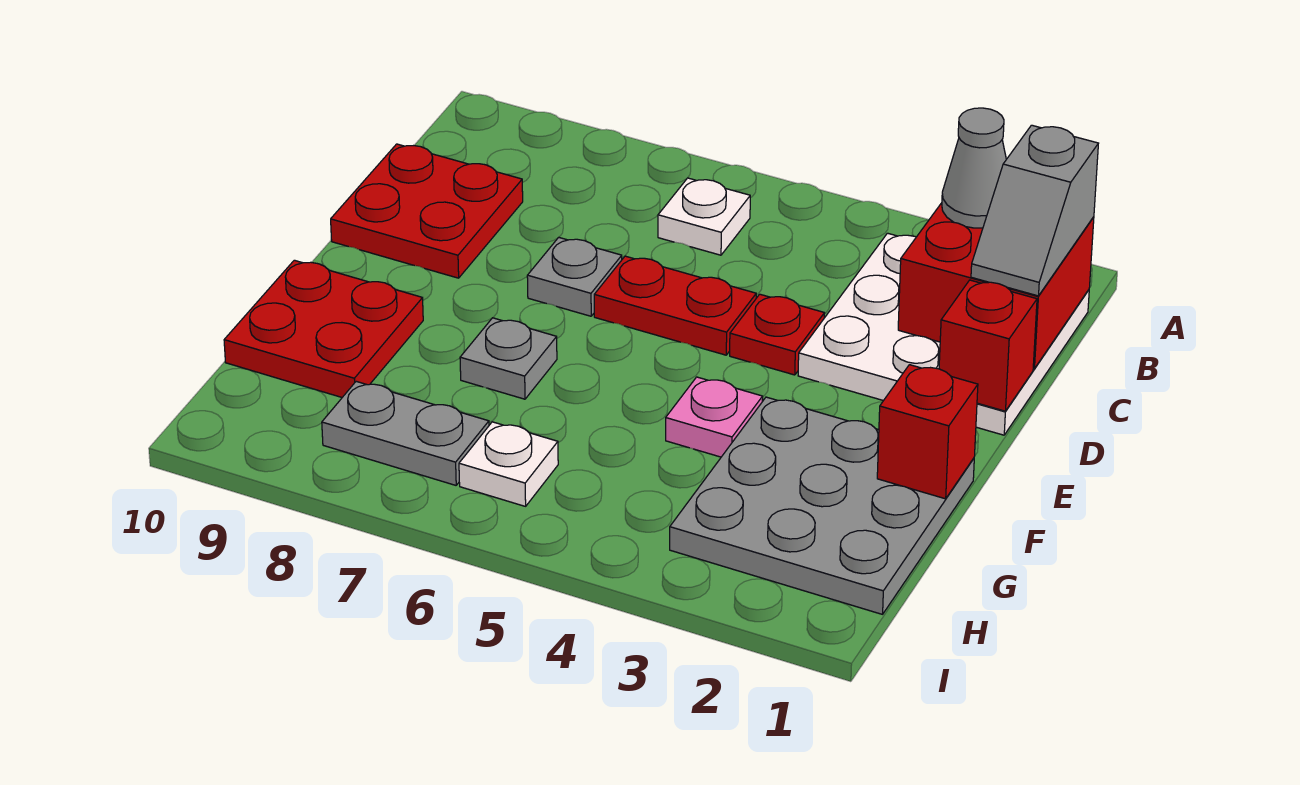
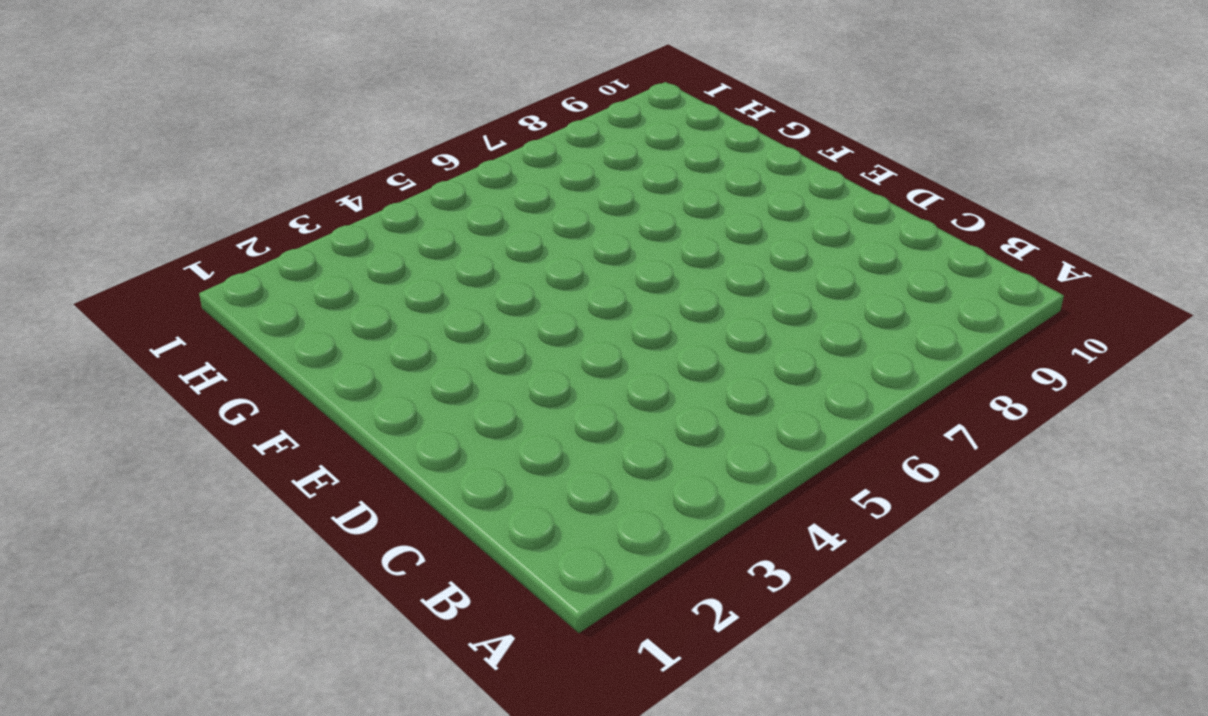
none -> white plate B1:D3 level 1
none -> white plate B6 level 1
none -> red plate C9:D10 level 1

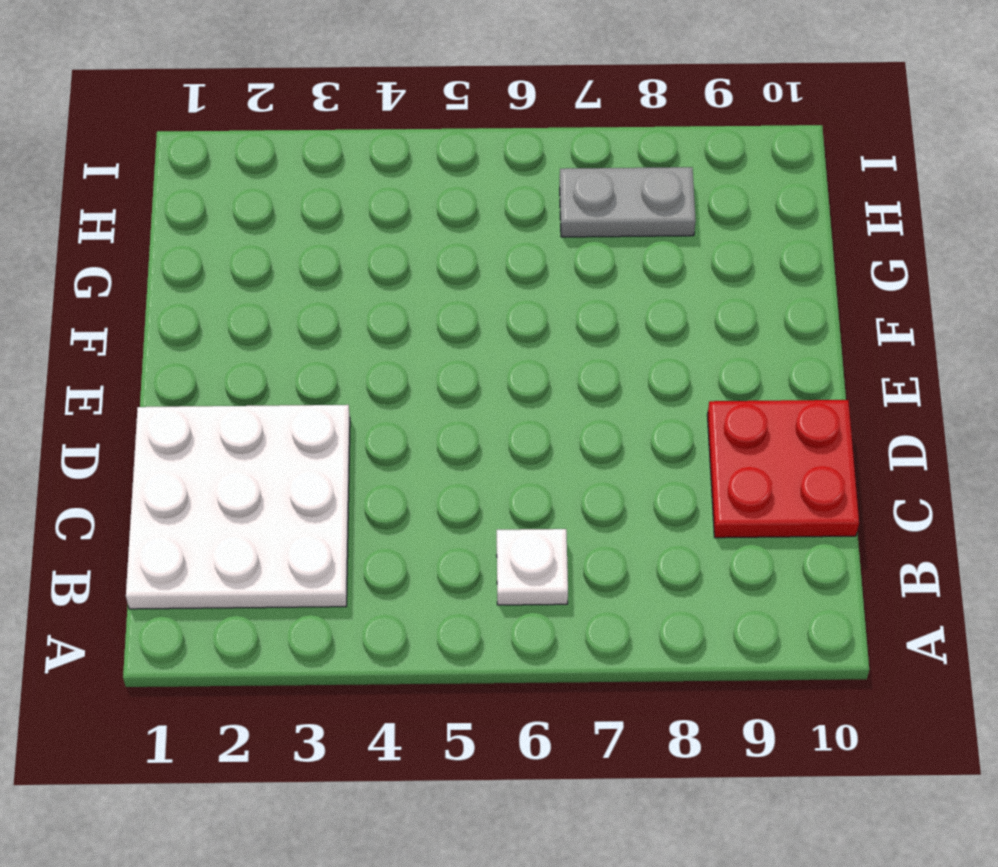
none -> red plate D4 level 1
none -> red plate D5:D6 level 1
none -> grey plate D7 level 1

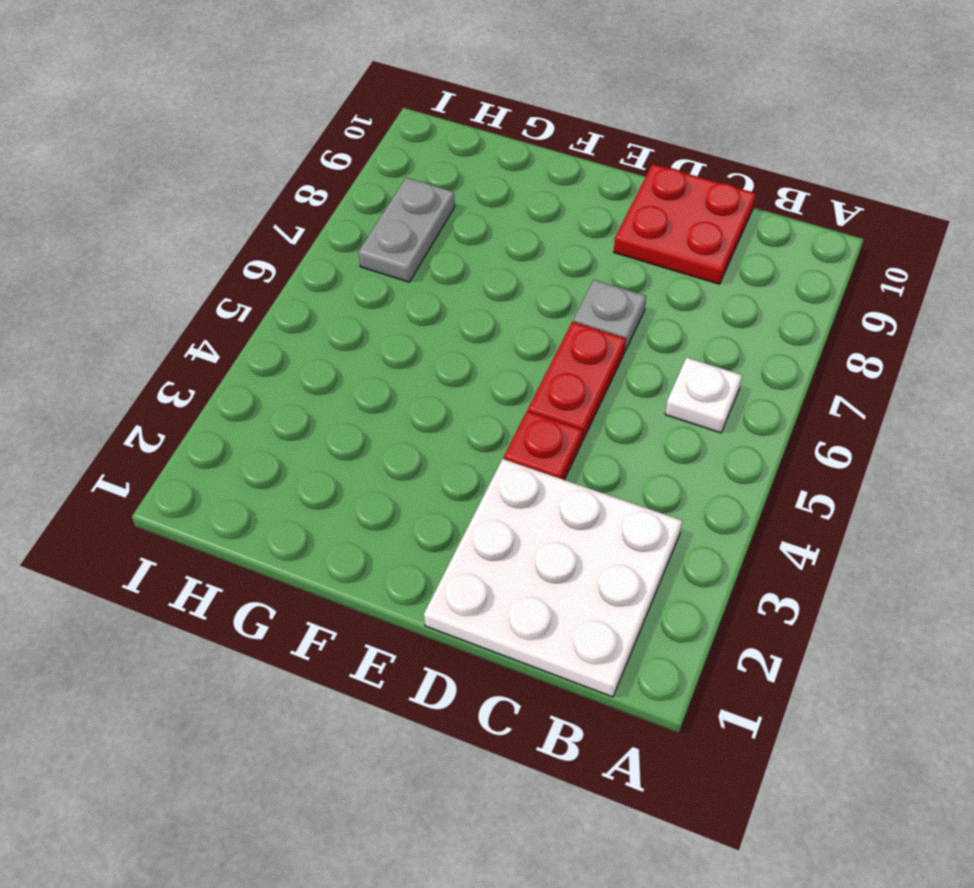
none -> grey plate F1:H3 level 1
none -> pink plate F4 level 1
none -> grey plate F7 level 1

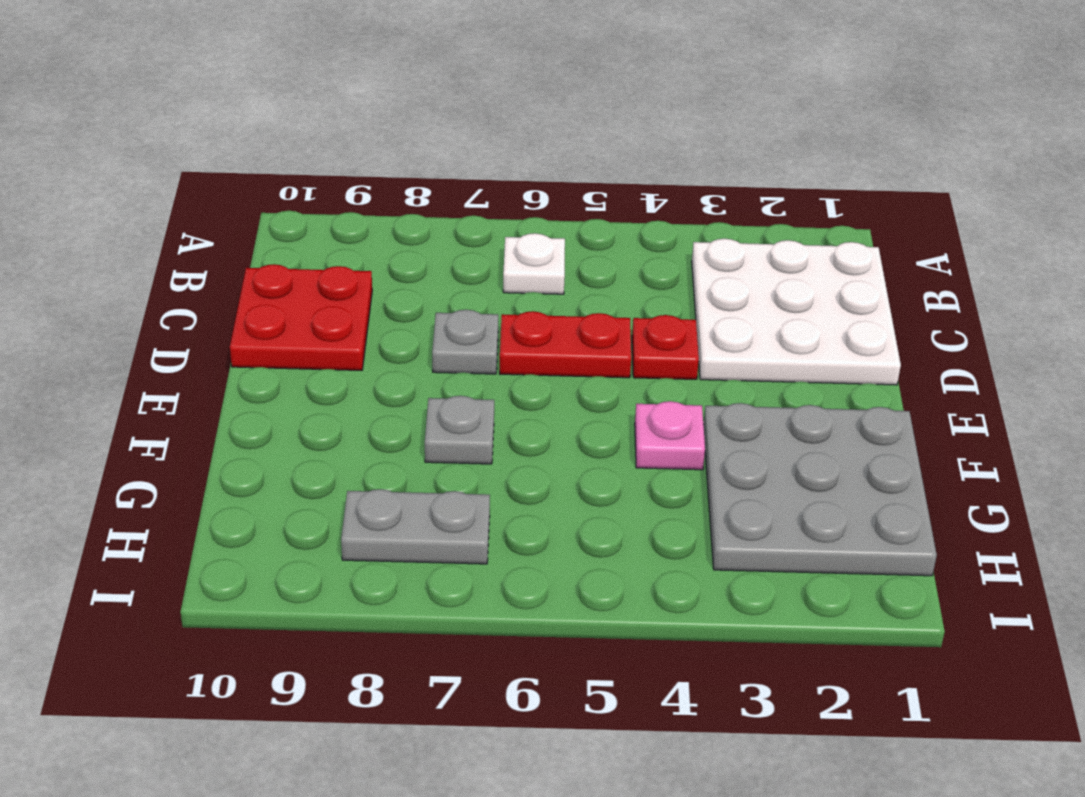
none -> red plate F9:G10 level 1
none -> white plate H6 level 1
none -> red brick B1:C2 level 2

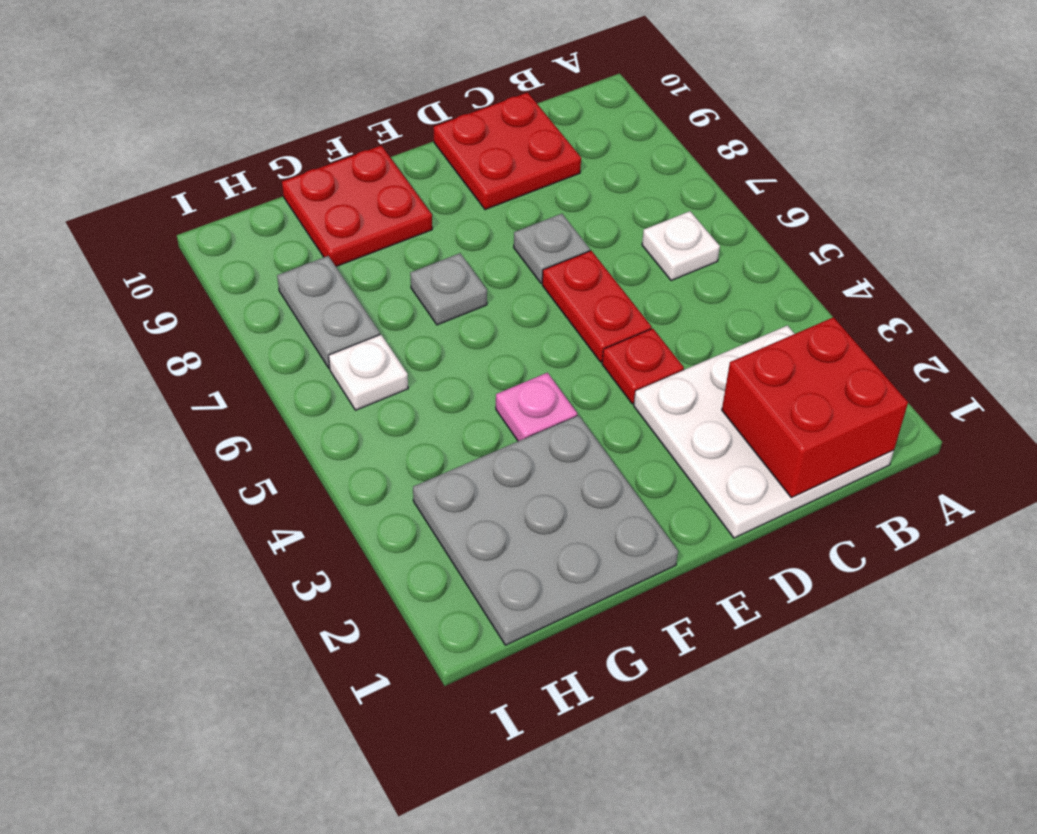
none -> red brick D1 level 2
none -> red brick F1 level 2
none -> grey slope B1:C1 level 3 top B

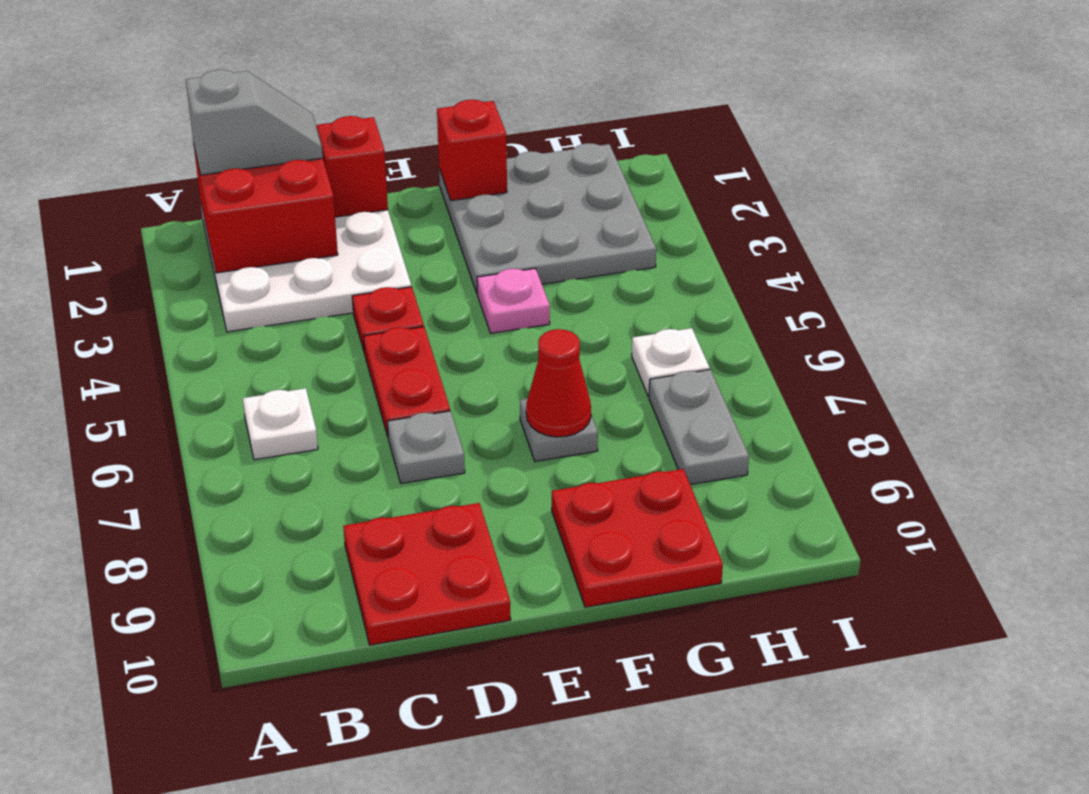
red cone F7 level 2 -> none
none -> grey cone B2 level 3

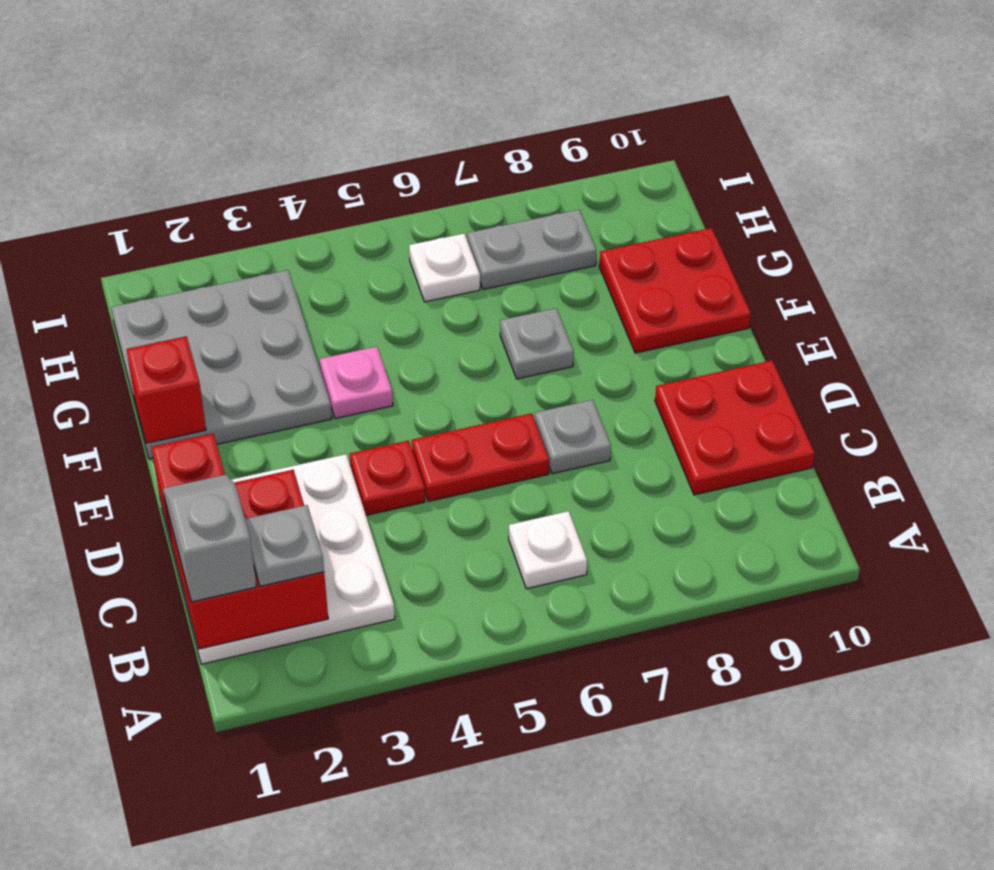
grey plate B2 level 3 -> grey cone B2 level 3

